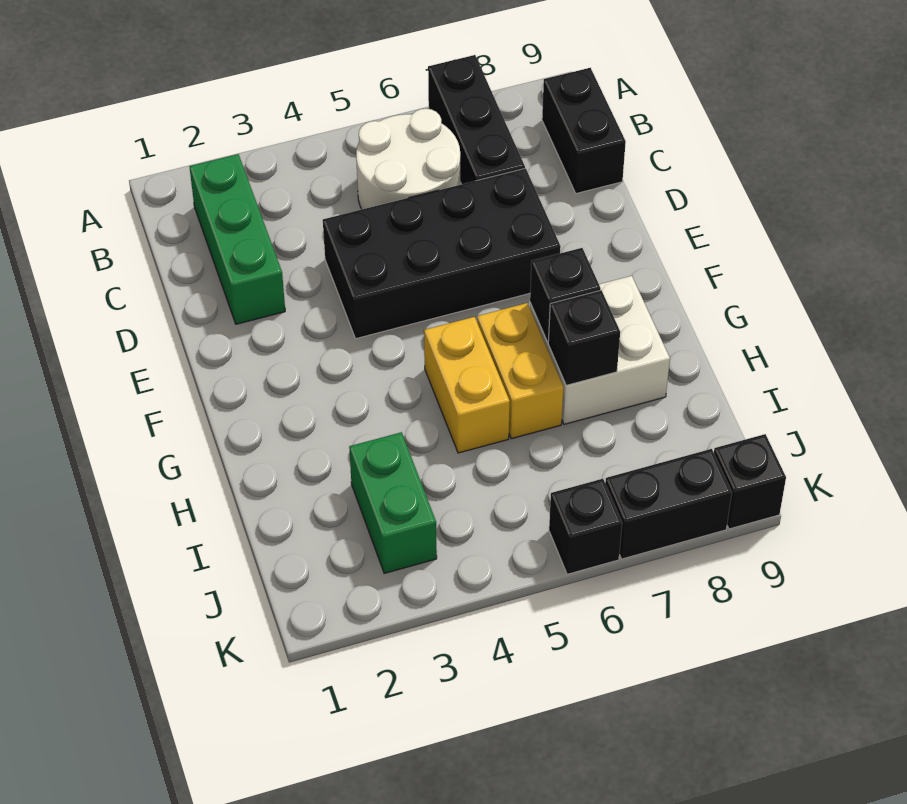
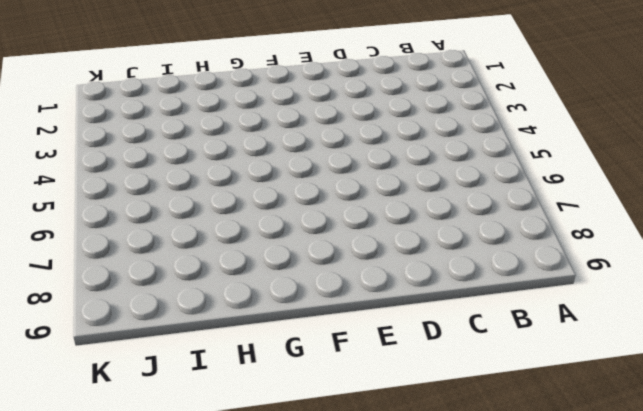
none -> black brick A7:C7 level 1
none -> green brick B2:D2 level 1
none -> white round brick B5:C6 level 1

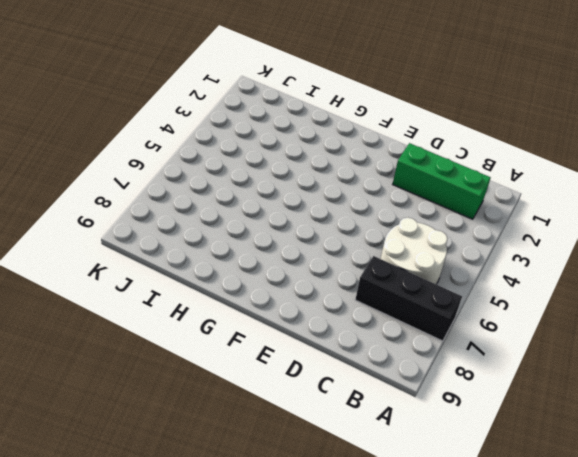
none -> black brick B9:C9 level 1
none -> black brick D4:E7 level 1
none -> yellow brick G5:H5 level 1

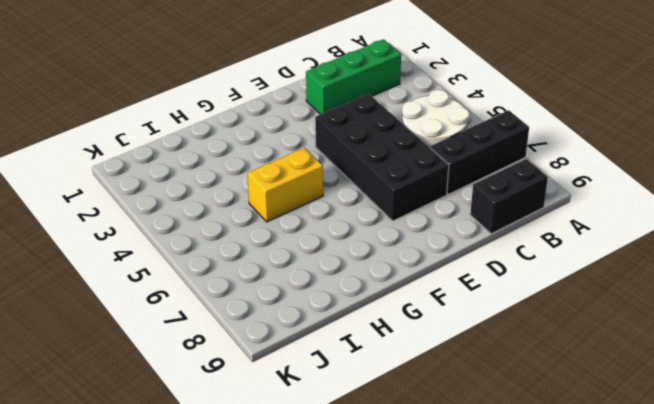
none -> yellow brick G6:H6 level 1
none -> white brick G7:H8 level 1
none -> green brick I3:J3 level 1

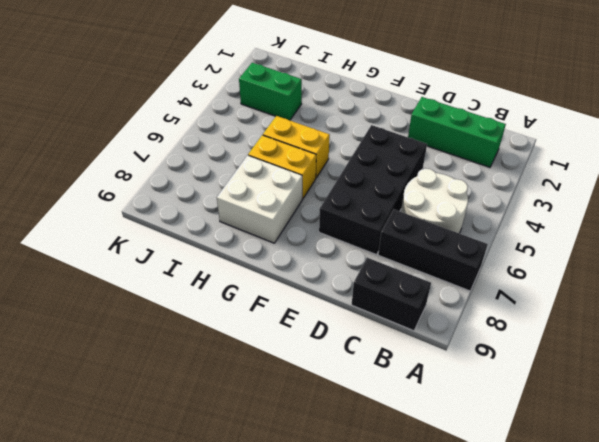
none -> black brick K6 level 1
none -> black brick K7:K8 level 1
none -> black brick K9 level 1

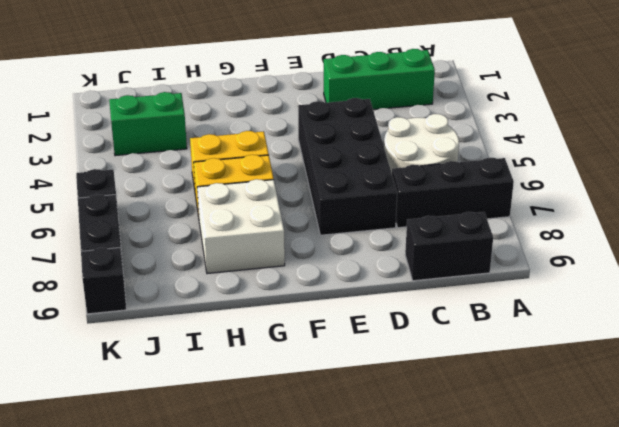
none -> black brick G7 level 2
none -> black brick H7 level 2

